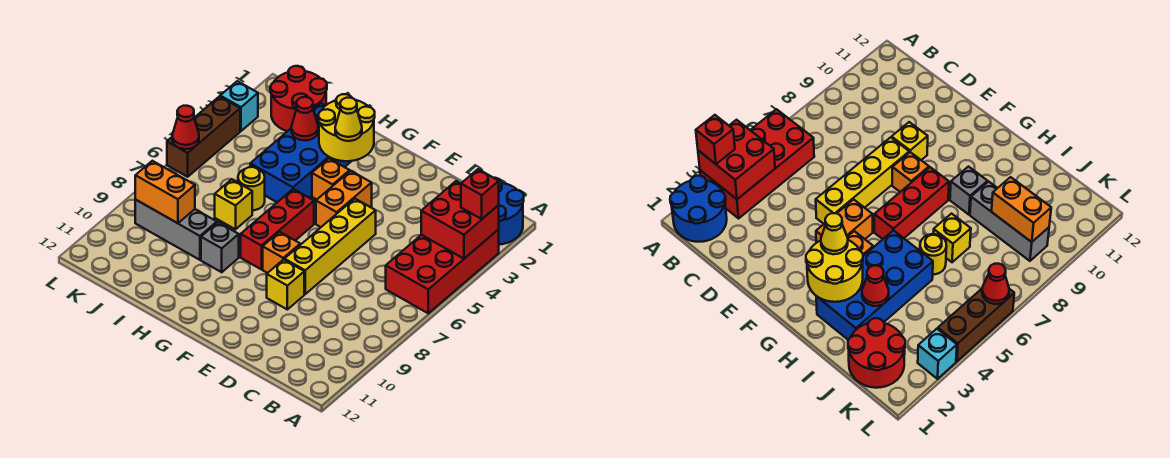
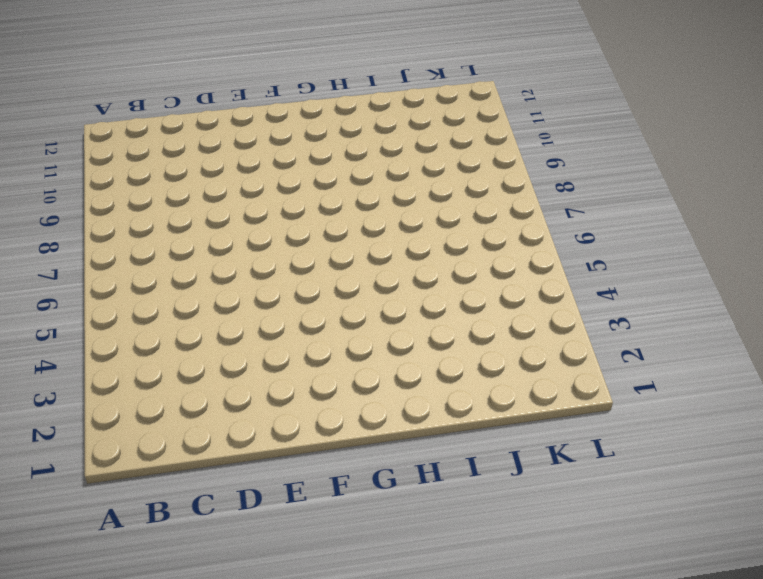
none -> blue round brick A1:B2 level 1
none -> red brick A3:B6 level 1
none -> yellow brick E5:E8 level 1

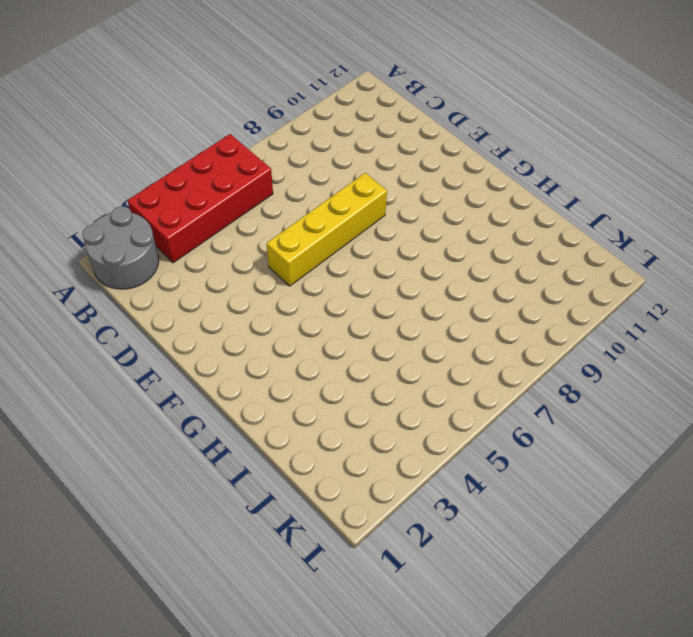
grey round brick A1:B2 level 1 -> blue round brick A1:B2 level 1
none -> yellow brick E9 level 1
none -> orange brick F4:F5 level 1
none -> orange brick F8 level 1

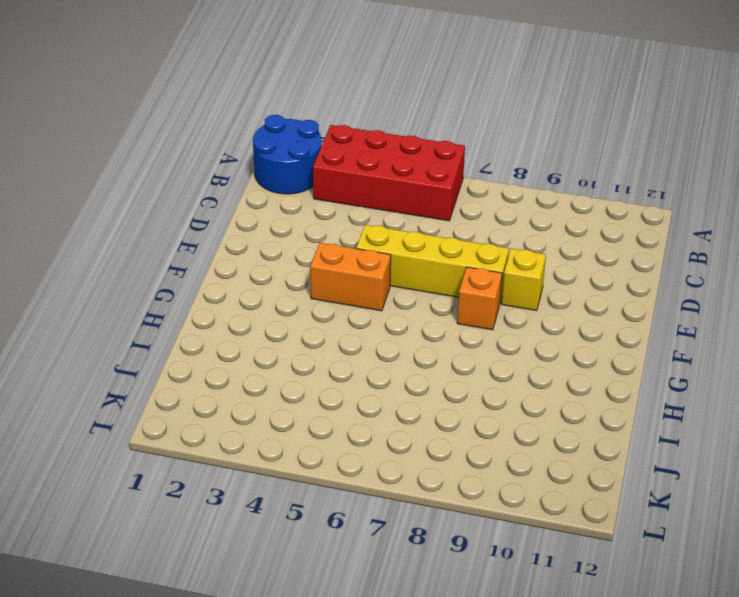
none -> orange brick G4 level 1
none -> red brick G6:G8 level 1
none -> blue brick H2:I5 level 1

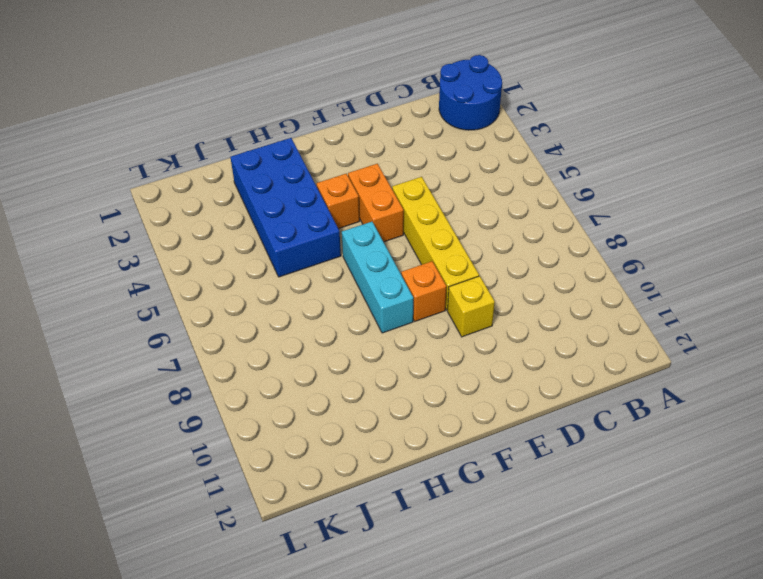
cyan brick G6:G8 level 1 -> red brick G6:G8 level 1
none -> red brick A3:B6 level 1
none -> grey brick H9 level 1
none -> yellow round brick I6 level 1

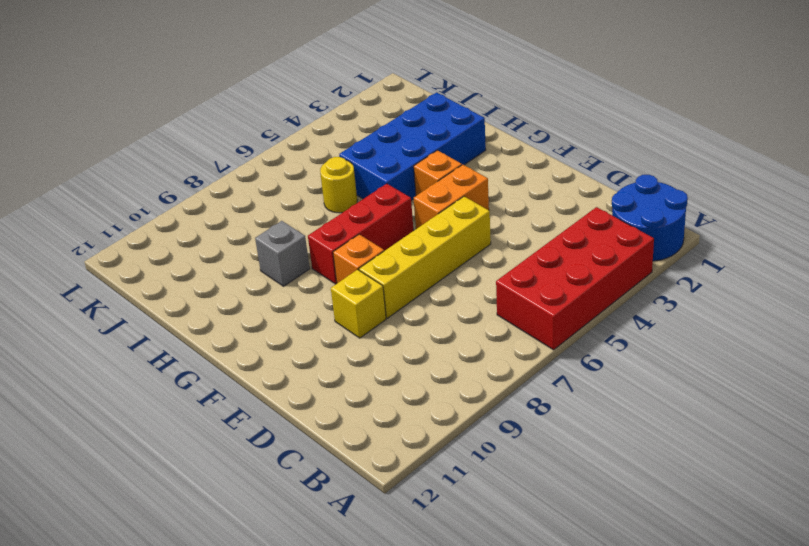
none -> yellow brick I7 level 1
none -> grey brick I9:K9 level 1
none -> red round brick J1:K2 level 1

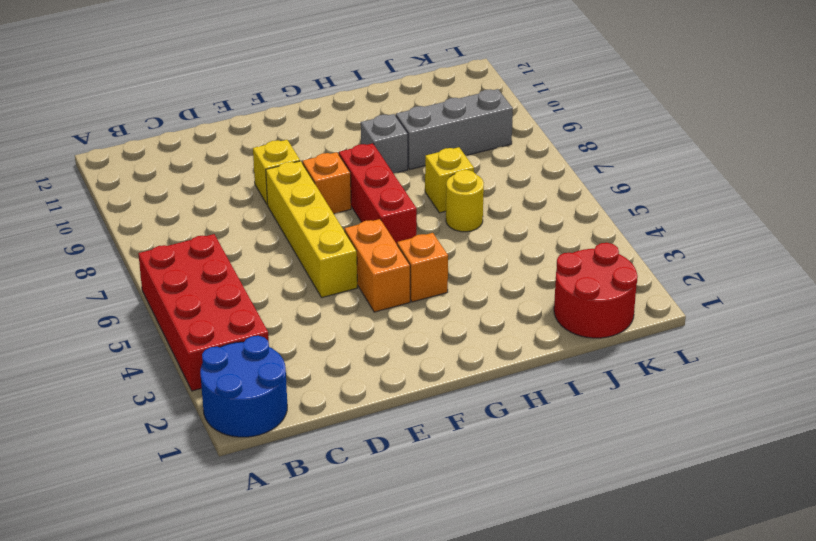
none -> blue brick H2:I5 level 1
none -> cyan brick L3 level 1
none -> brown brick L4:L6 level 1

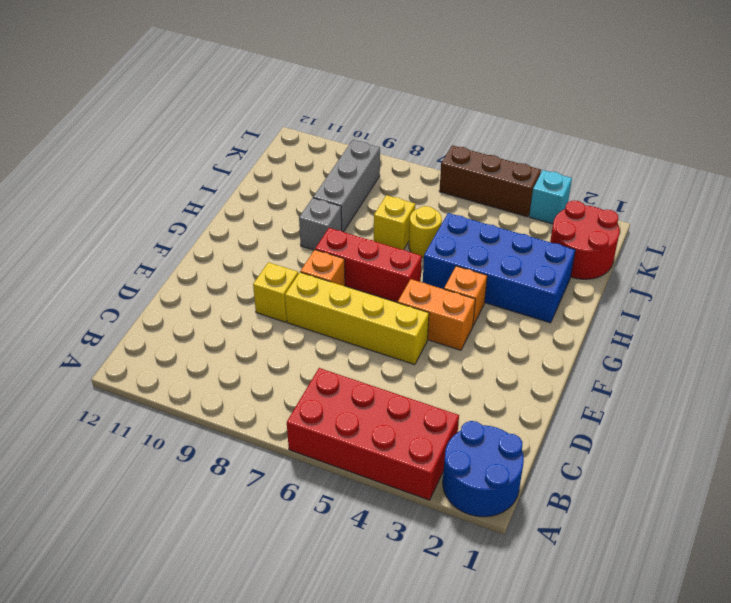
none -> red brick A3:B4 level 2
none -> yellow round brick G2:H3 level 2
none -> red cone I3 level 2

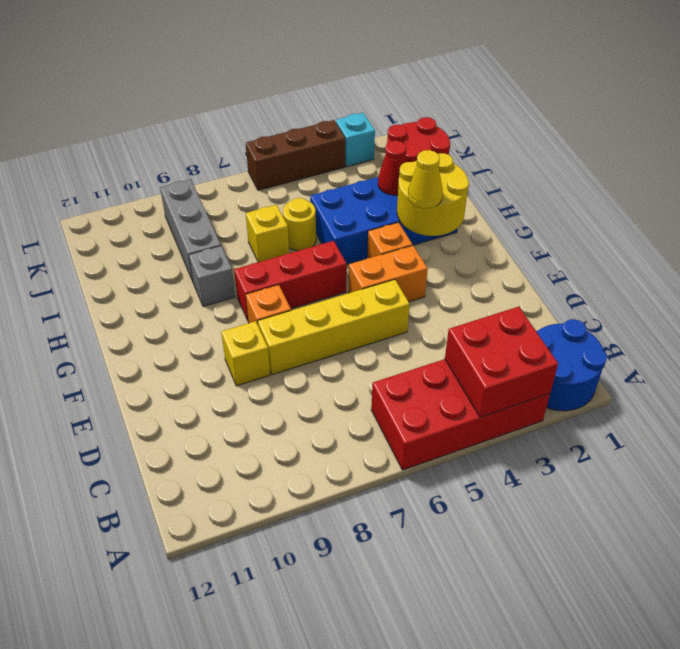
none -> orange brick J9:K9 level 2
none -> red cone L6 level 2
none -> red brick A3 level 3

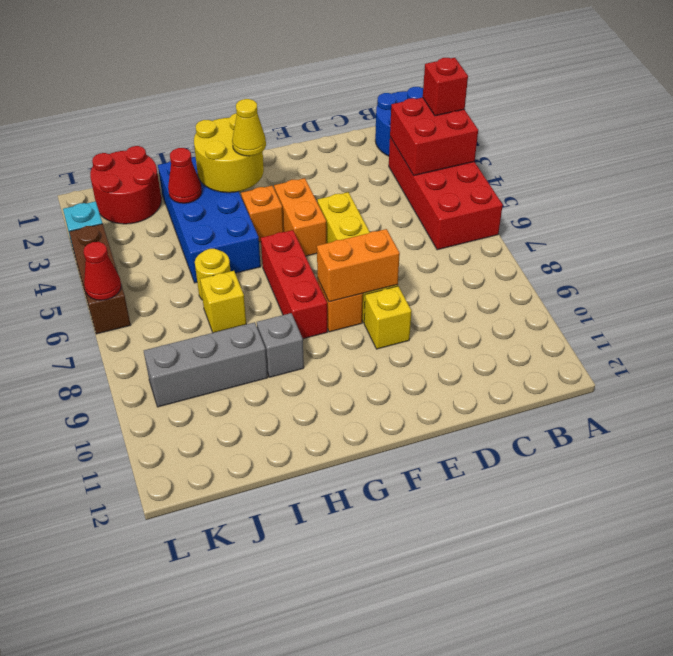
orange brick E8:F8 level 2 -> orange brick J9:K9 level 2

